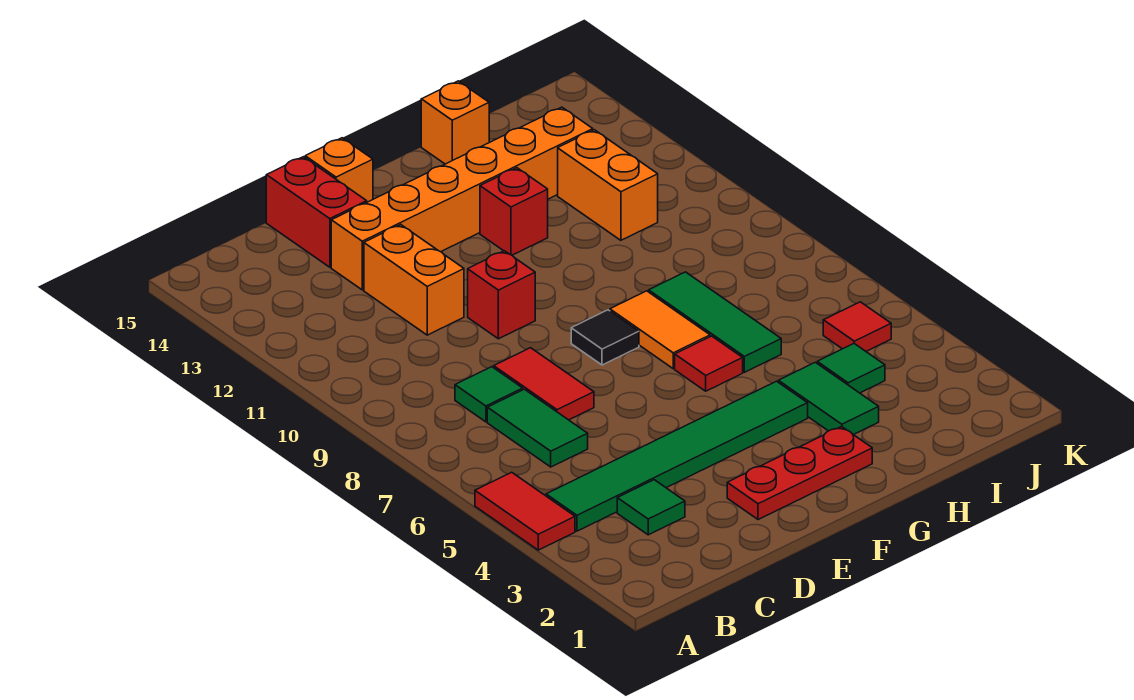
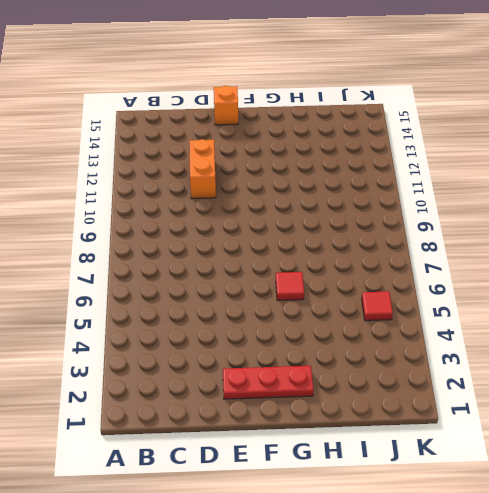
none -> red tile A4:A5 level 1
none -> green tile B4:G4 level 1
none -> green tile C3 level 1

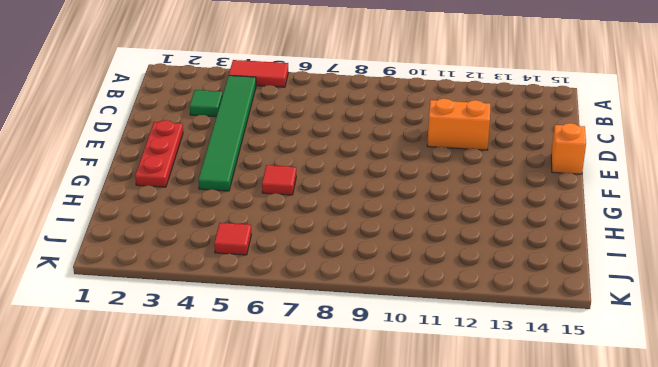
none -> green tile C6:C7 level 1
none -> green tile C8 level 1
none -> red tile D7:D8 level 1

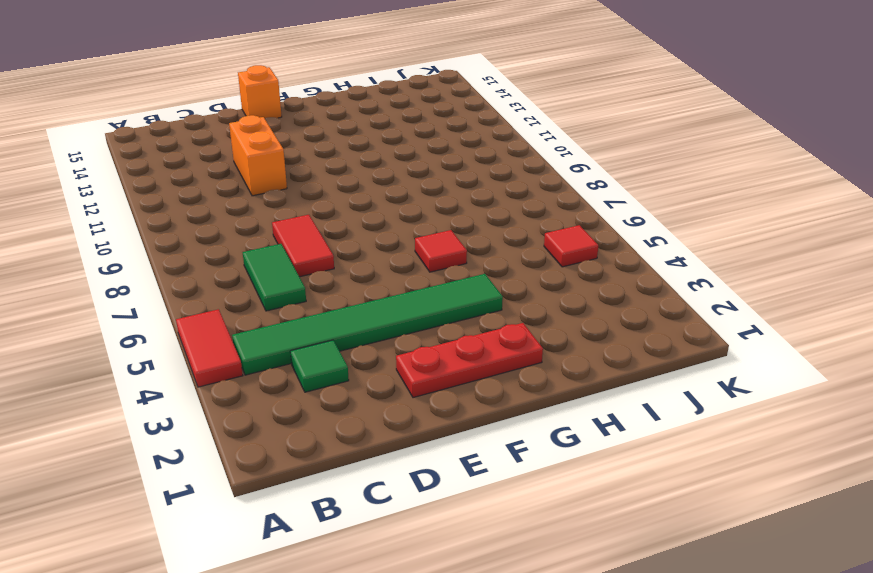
none -> green tile C8 level 1
none -> orange brick D13:I13 level 1
none -> red brick D14:D15 level 1

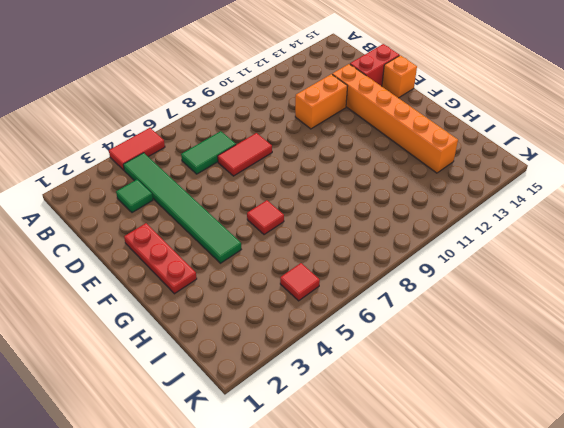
none -> green tile C8 level 1
none -> red brick E10 level 1
none -> black tile F8 level 1

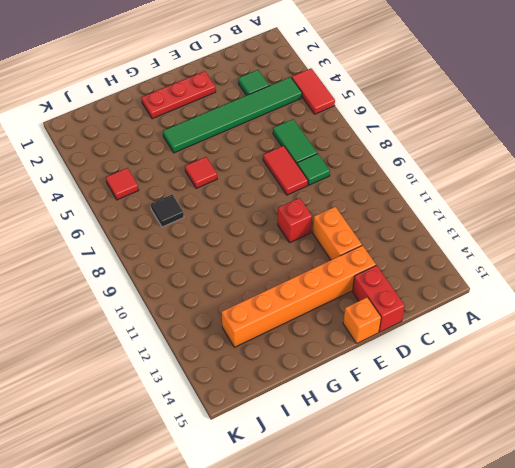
black tile I7 level 1 -> black tile F8 level 1
none -> orange tile G7:G8 level 1
none -> red brick G12 level 1
none -> green tile H3:H4 level 1

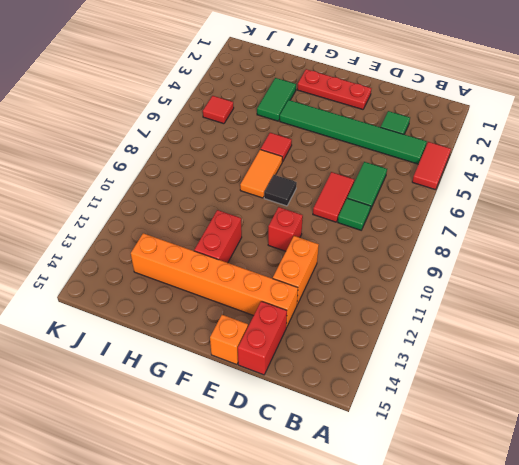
red brick G11:G12 level 1 -> red brick G12 level 1
none -> green tile H6:H8 level 1
none -> orange brick H15 level 1
none -> green tile I4 level 1

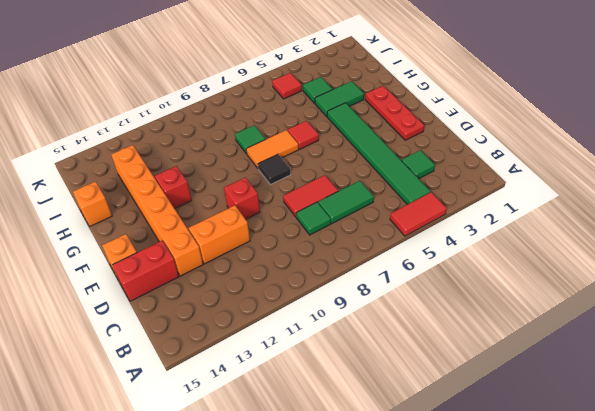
green tile H8 level 1 -> green tile H6:H8 level 1
none -> orange brick I11:I12 level 1

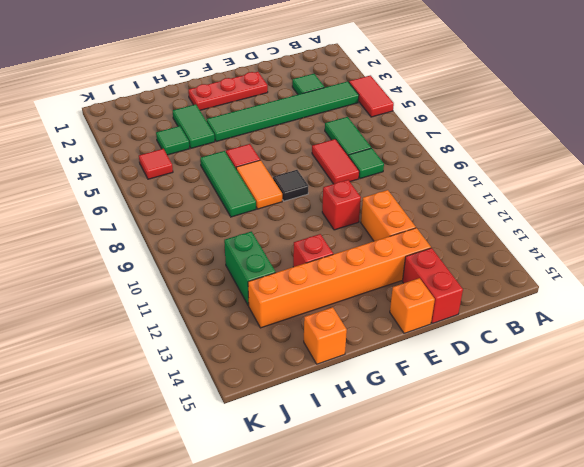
green brick I11:I12 level 1 -> orange brick I11:I12 level 1

